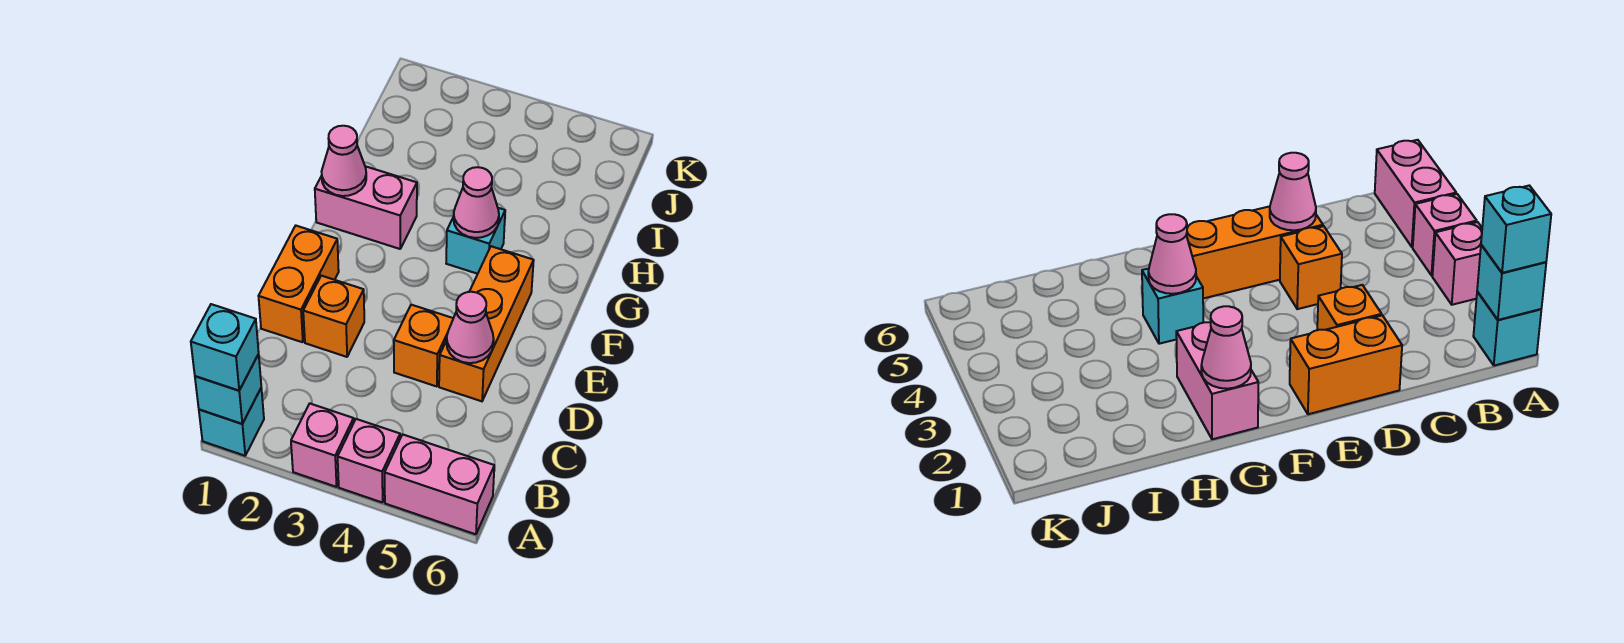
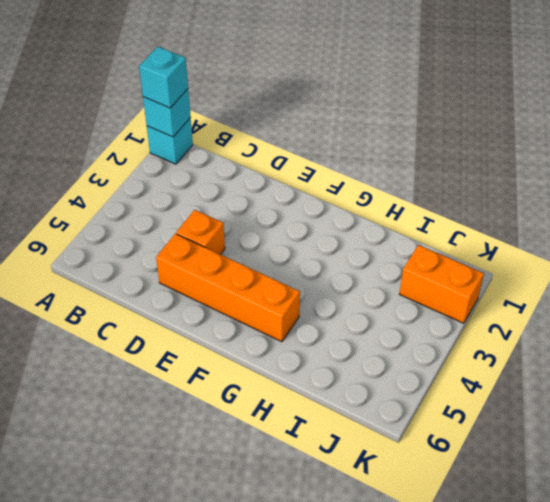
orange brick D5:G5 level 1 -> orange brick D5:F5 level 1
orange brick J2:K2 level 1 -> orange brick D1:E1 level 1
none -> pink brick A3 level 1
none -> pink brick A4 level 1
none -> pink brick A5:A6 level 1

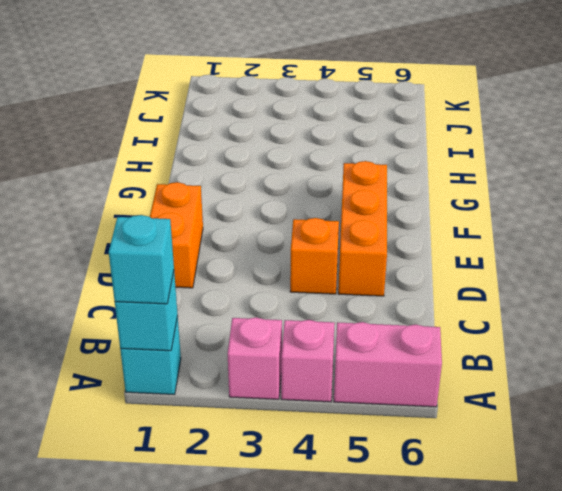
none -> orange brick D2 level 1
none -> pink brick G1:G2 level 1
none -> cyan brick G4 level 1

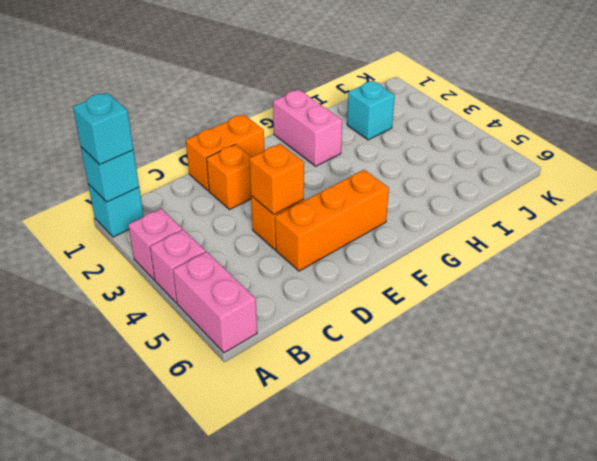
orange brick D4 level 2 -> none
cyan brick I2 level 1 -> cyan brick G4 level 1
none -> pink cone D5 level 2
none -> pink cone G1 level 2
none -> pink cone G4 level 2

